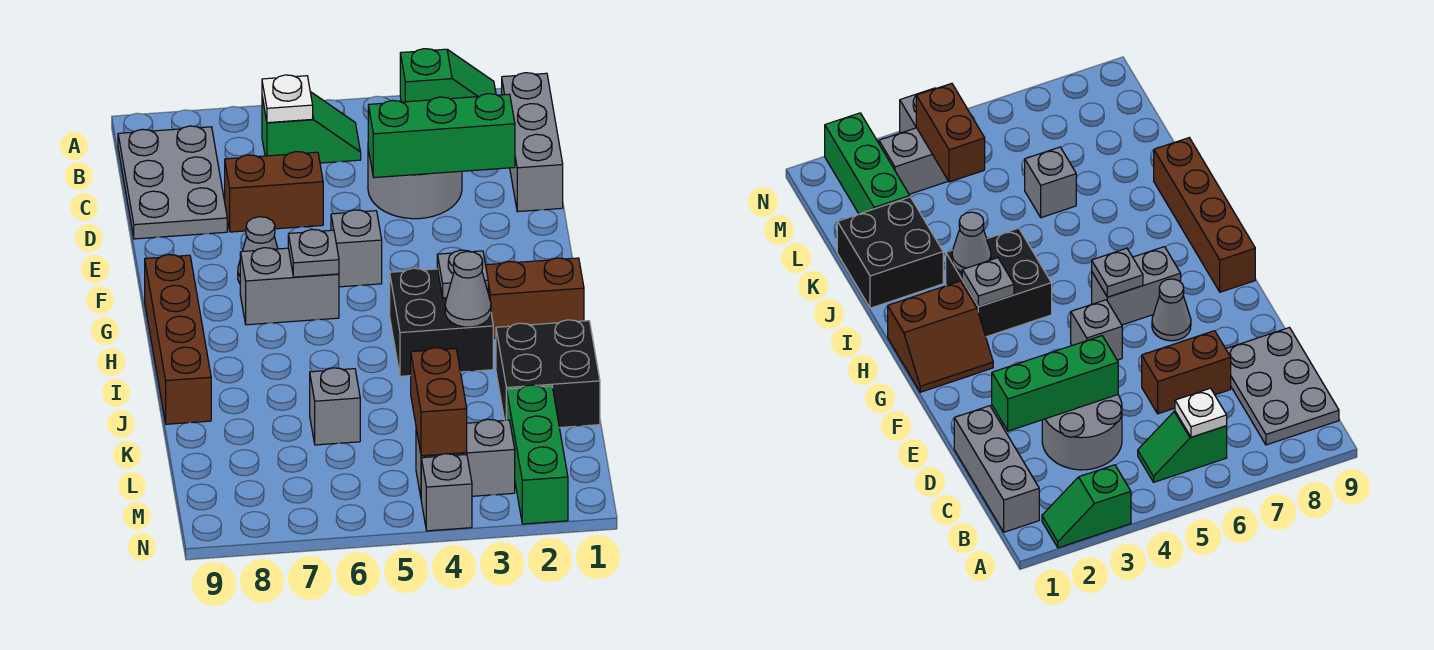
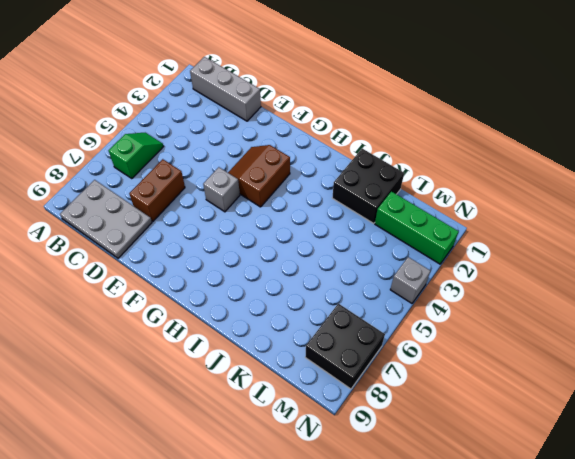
brown slope F3:G4 level 1 top G -> brown slope G1:H2 level 1 top H
black brick M7:N8 level 1 -> black brick H3:I4 level 1
none -> green slope A2:A3 level 1 top 3
none -> grey round brick C3:D4 level 1
none -> grey cone F7 level 1

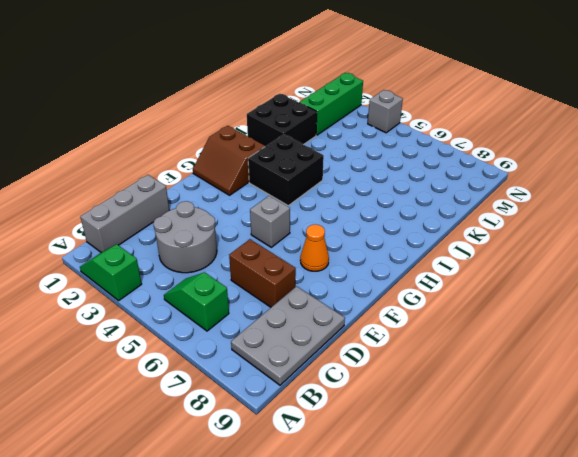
orange cone F7 level 1 -> grey cone F7 level 1
none -> grey brick G6:G7 level 1
none -> brown brick G9:J9 level 1
none -> grey brick K6 level 1

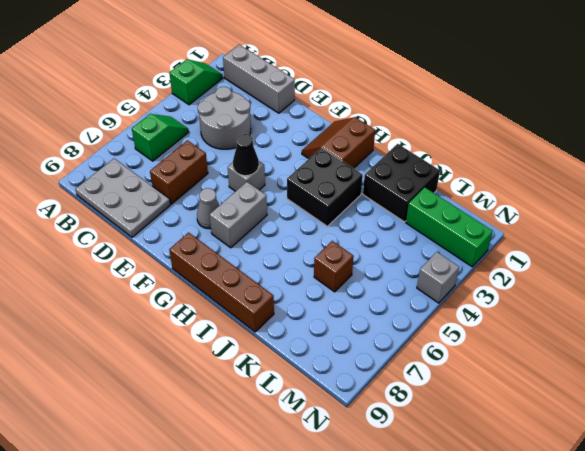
black cone F5 level 2 -> none
brown brick K6 level 1 -> grey brick K6 level 1
none -> grey brick M3:M4 level 1
none -> white plate B6 level 2
none -> green brick D2:D4 level 2

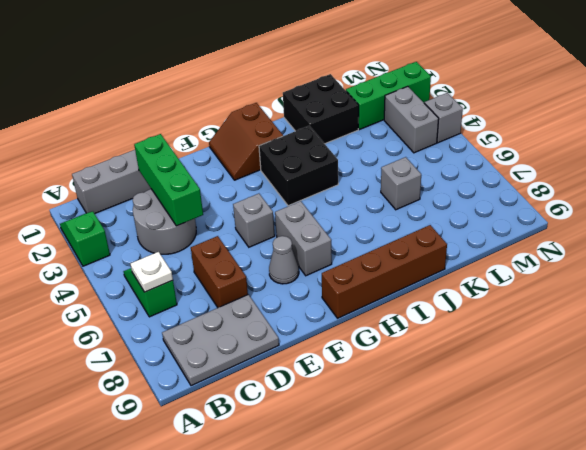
none -> grey plate G6 level 2
none -> grey plate H3 level 2
none -> grey cone I3 level 2

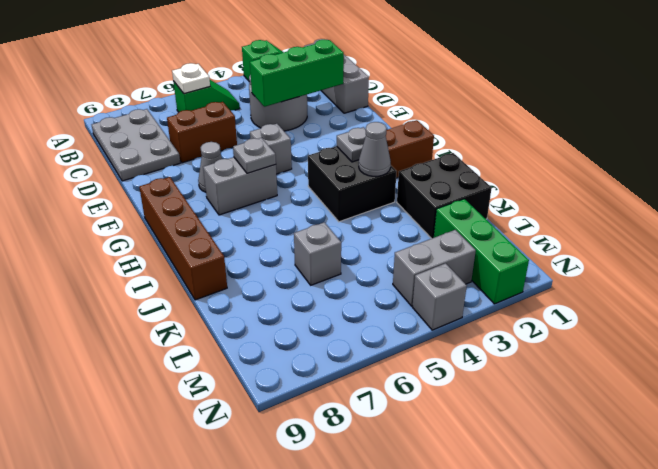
none -> brown brick L4:M4 level 2

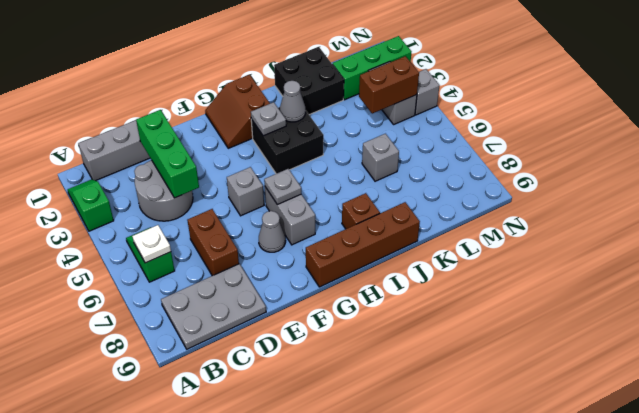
brown brick I8 level 1 -> none

